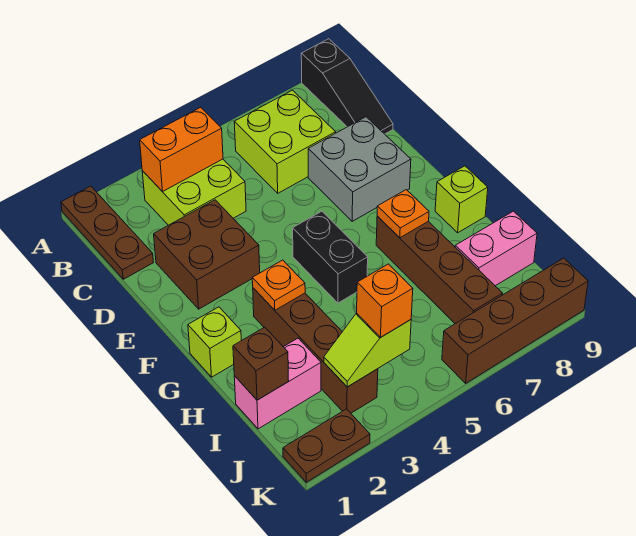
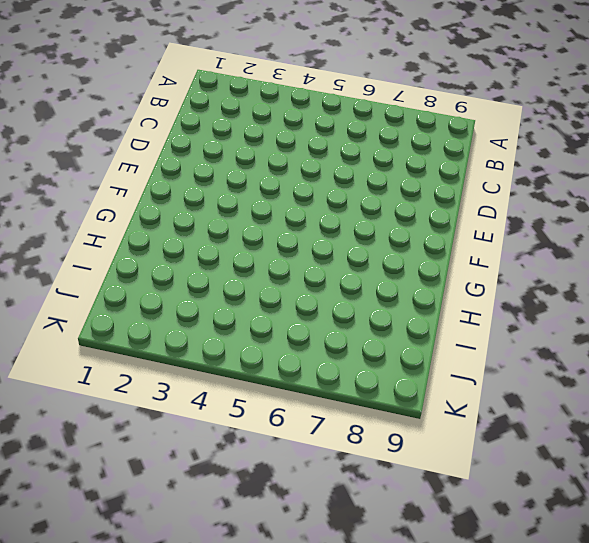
none -> brown plate A1:C1 level 1
none -> black slope A9:C9 level 1 top A
none -> lime brick B3:C4 level 1

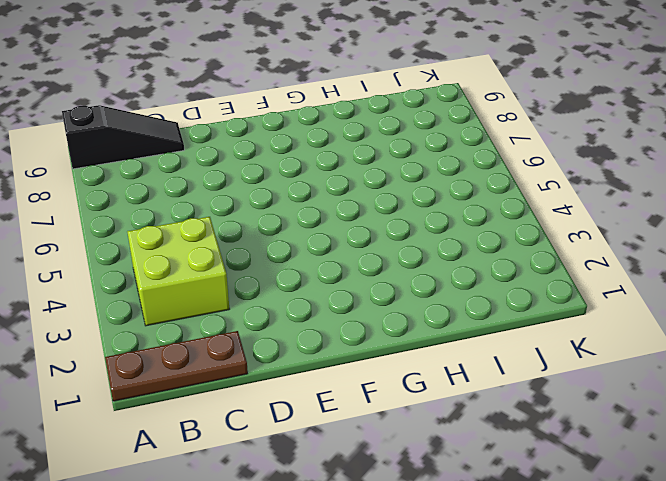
none -> lime brick B6:C7 level 1
none -> brown brick D2:E3 level 1
none -> grey brick D7:E8 level 1

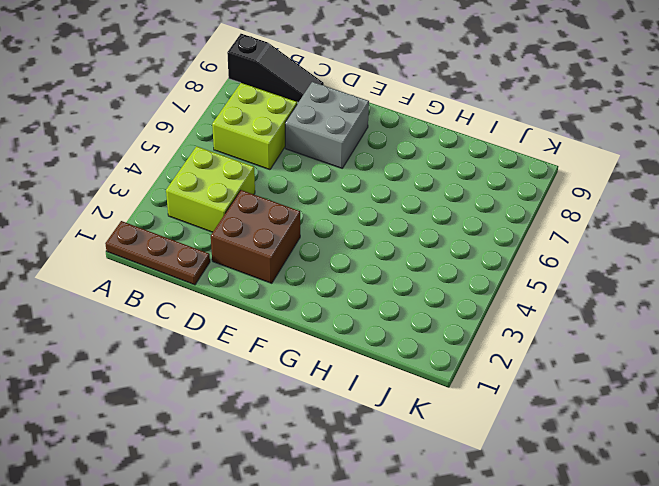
none -> black brick F5:G5 level 1
none -> lime brick G1 level 1
none -> brown brick G3:J3 level 1

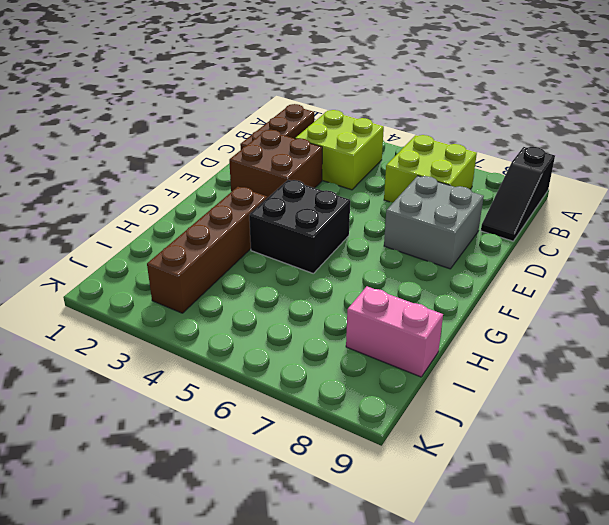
black brick F4:G5 level 1 -> black brick F5:G5 level 1
none -> lime brick G1 level 1
none -> brown brick G7:J7 level 1
none -> lime brick G9 level 1

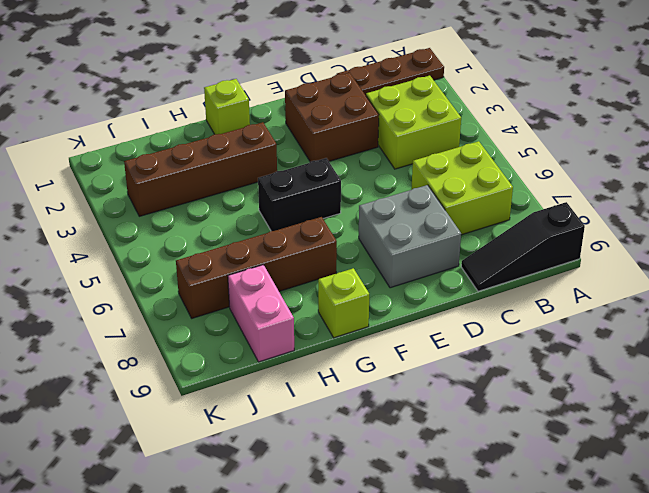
none -> pink brick I1:I2 level 1
none -> brown plate K1:K2 level 1
none -> brown brick K6:K9 level 1

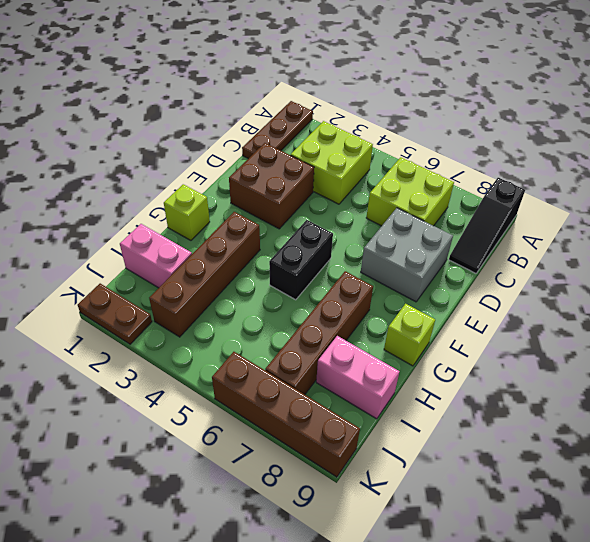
none -> orange brick B3:B4 level 2
none -> orange plate G3 level 2
none -> orange plate G7 level 2

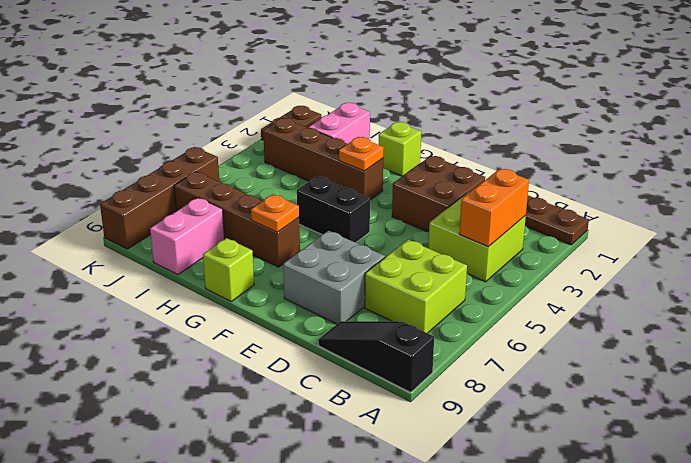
none -> brown brick I1 level 2
none -> lime slope J3:J4 level 2 top 4
none -> orange brick J4 level 3

